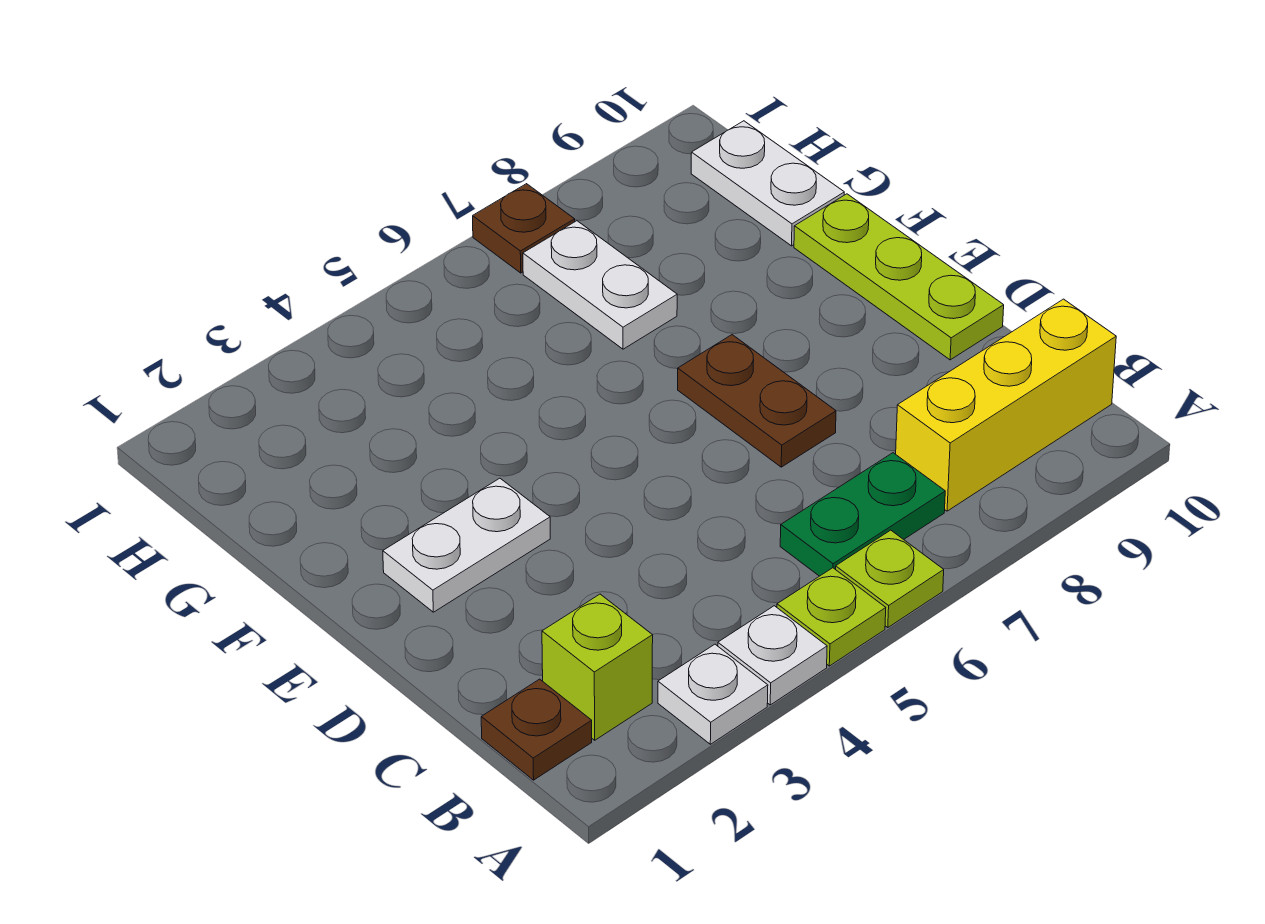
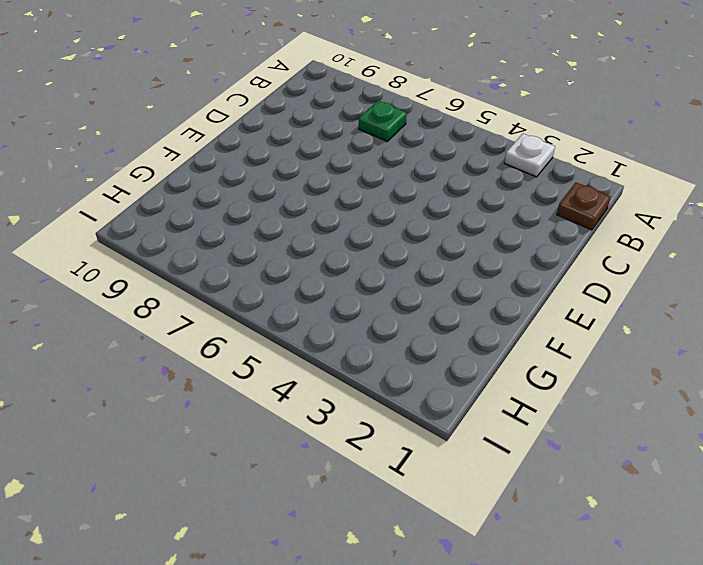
green plate B7 level 1 -> green plate B6:B7 level 1
none -> white plate A4 level 1
none -> lime plate A5 level 1
none -> lime plate A6 level 1

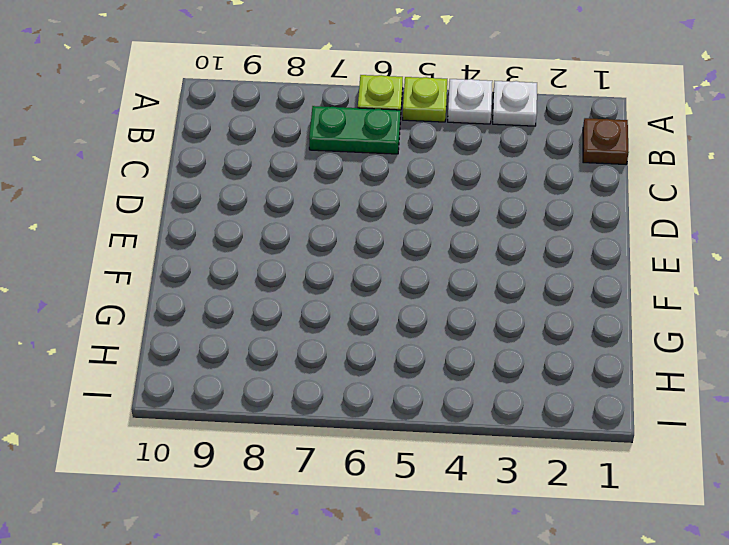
none -> lime brick B2 level 1
none -> yellow brick B8:B10 level 1
none -> brown plate D7:E7 level 1

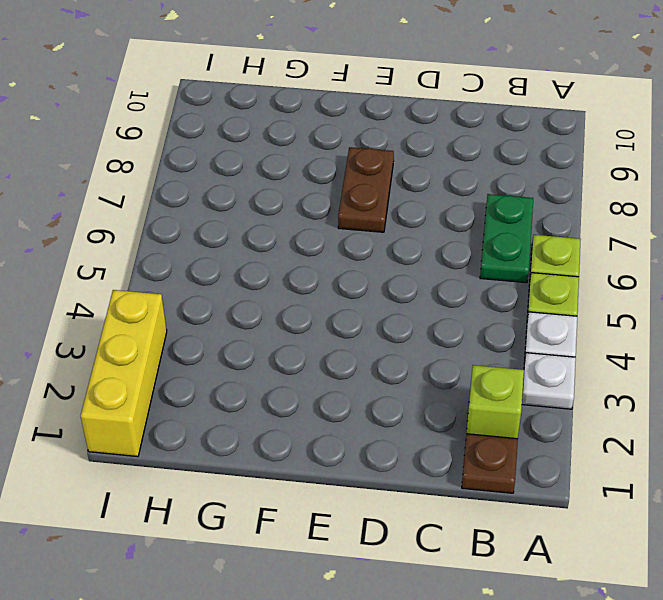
brown plate E7:E8 level 1 -> brown plate D7:E7 level 1
yellow brick I1:I3 level 1 -> yellow brick B8:B10 level 1
none -> lime plate D10:F10 level 1
none -> white plate E2:E3 level 1
none -> white plate G7:H7 level 1

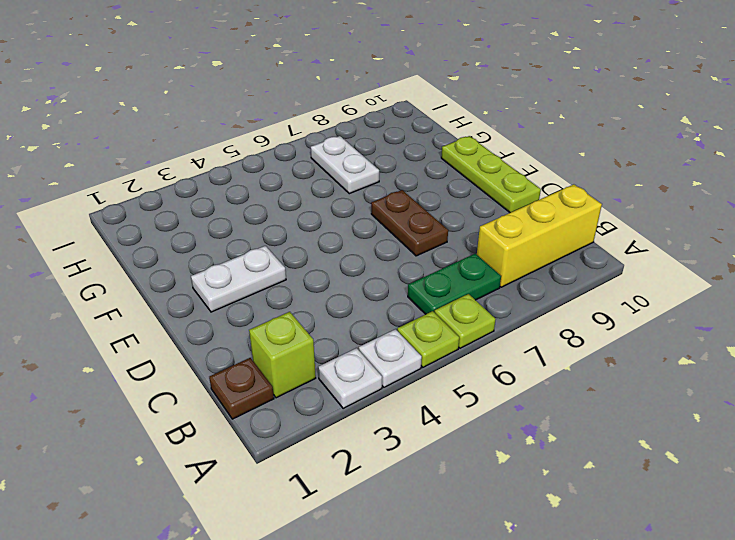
none -> white plate G10:H10 level 1
none -> brown plate I7 level 1

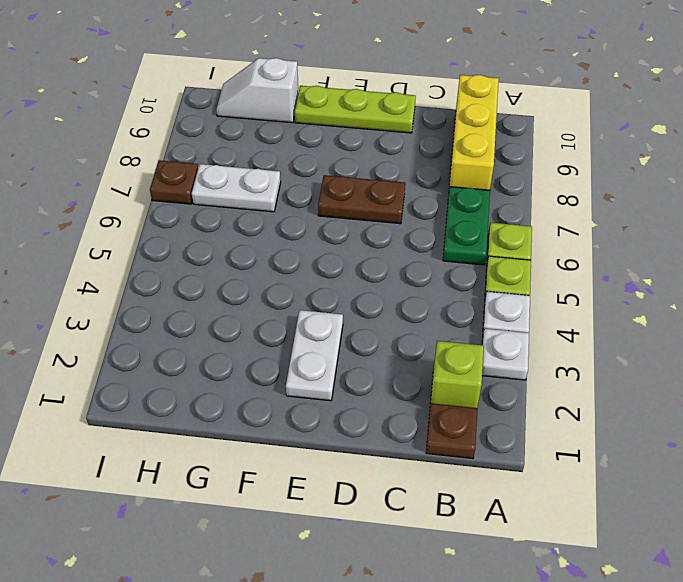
white slope G10:H10 level 1 top G -> white plate G10:H10 level 1

